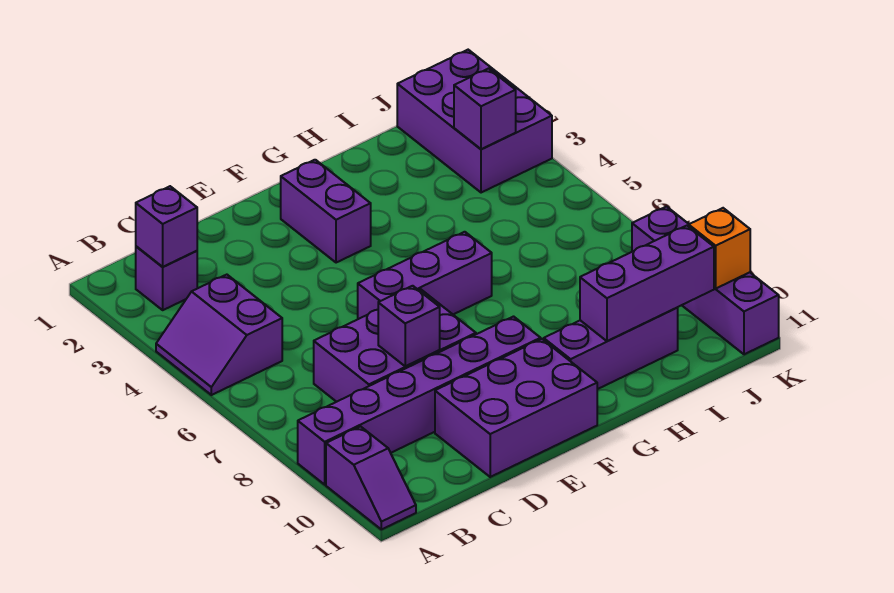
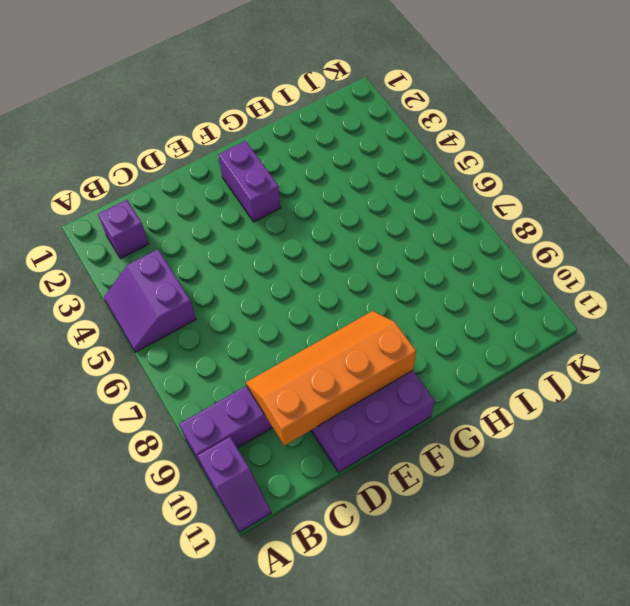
orange slope C9:F10 level 2 top 10 -> none
none -> purple brick C7:E8 level 1
none -> purple brick E6:G6 level 1
none -> purple brick G10:I10 level 1

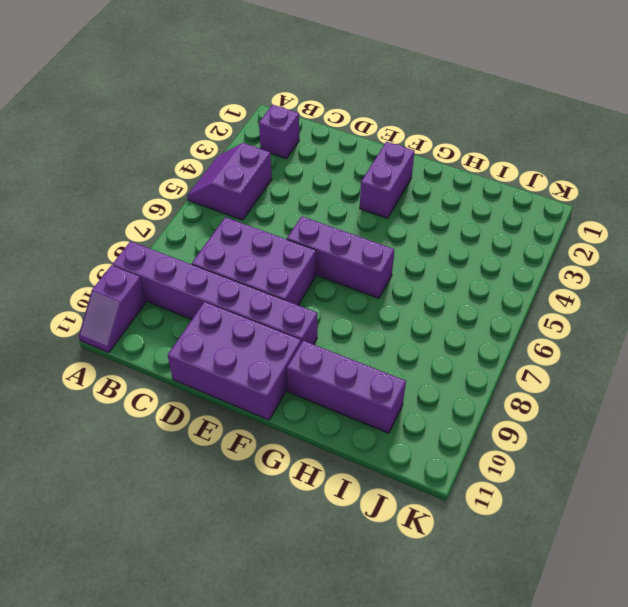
none -> purple brick J1:K3 level 1
none -> purple brick K8:K11 level 1
none -> purple brick B2 level 2

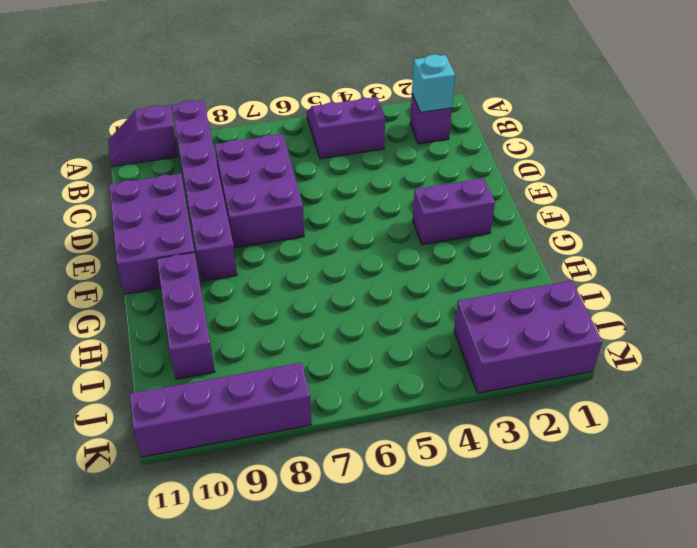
cyan brick B2 level 2 -> purple brick B2 level 2
none -> purple brick E6:G6 level 1
none -> purple brick D8 level 2
none -> purple brick H10:J10 level 2

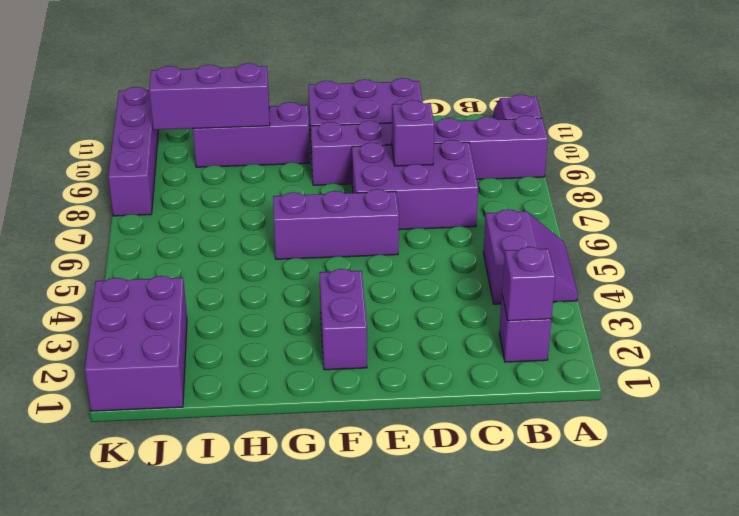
none -> purple brick J3 level 2
none -> orange brick K10 level 2

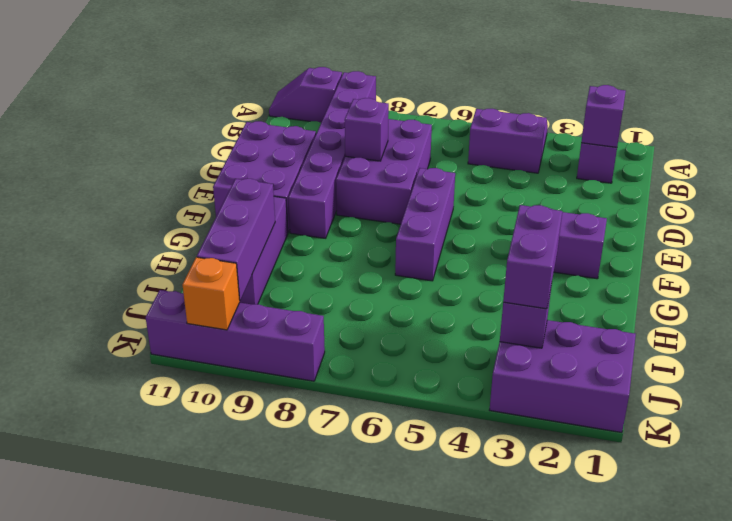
purple brick I3:J3 level 3 -> none

